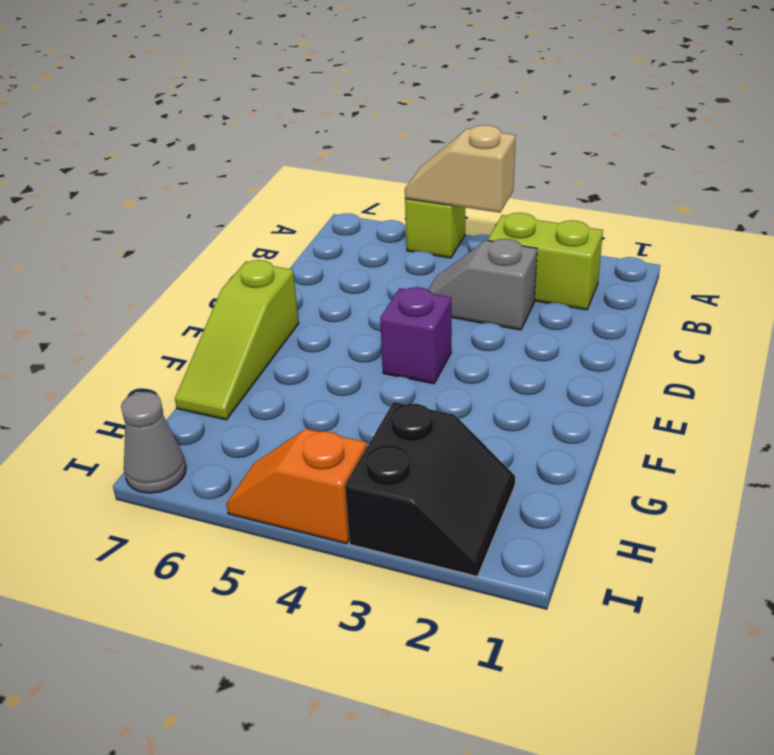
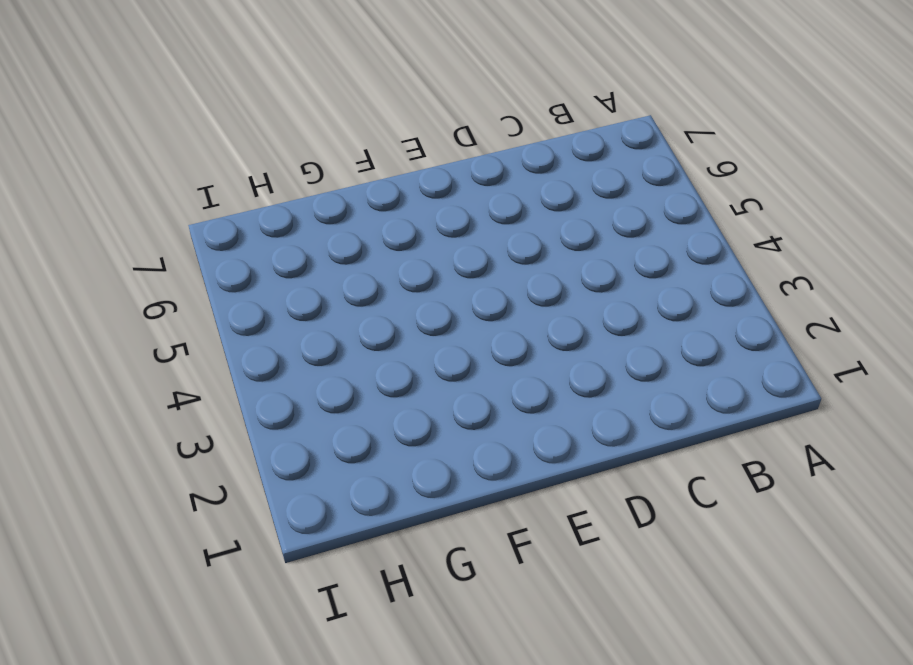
none -> lime brick A5 level 1
none -> lime brick B2:B3 level 1

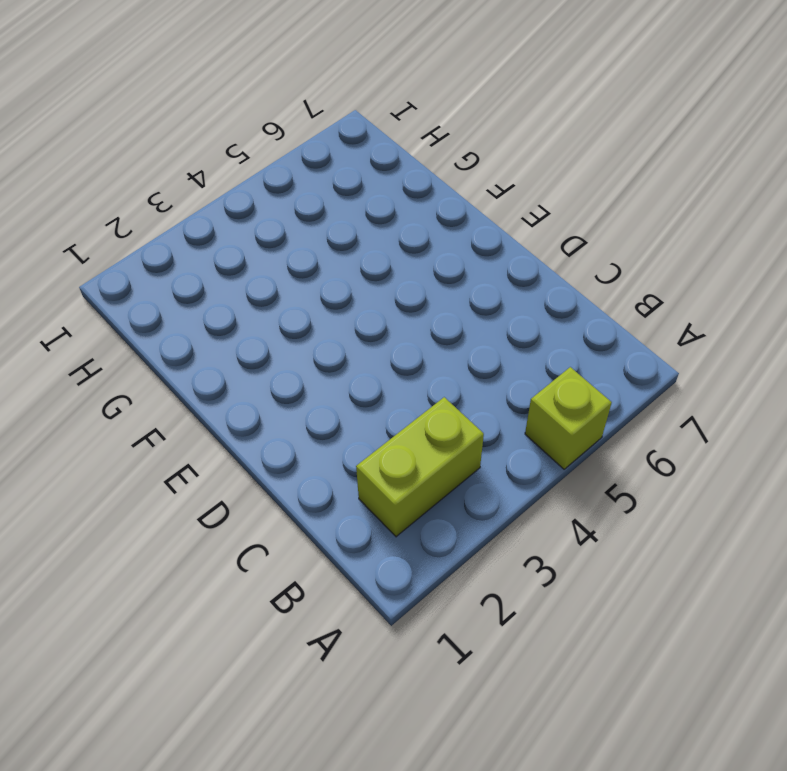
none -> grey slope C3:C4 level 1 top 3
none -> purple brick E4 level 1

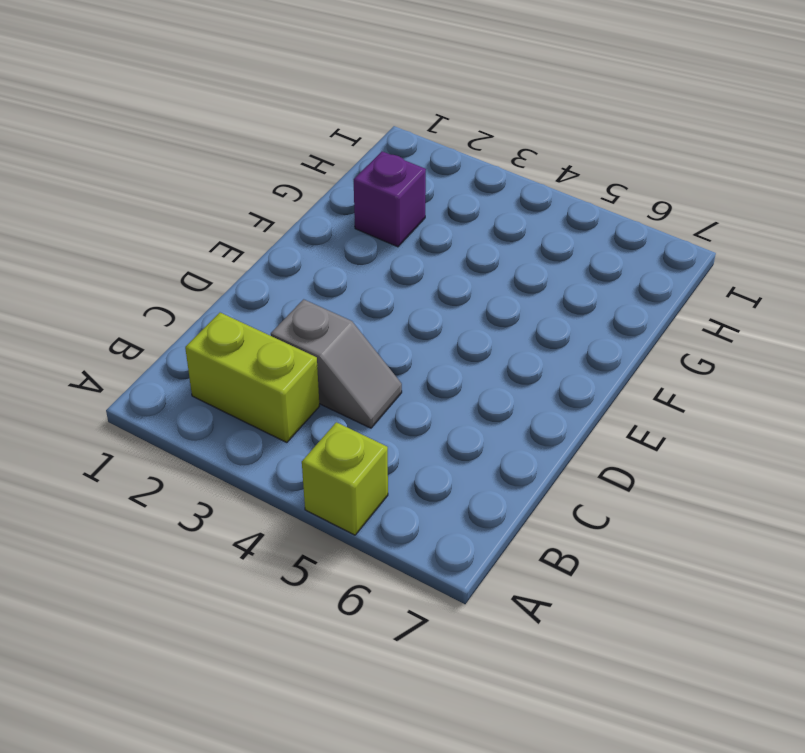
purple brick G2 level 1 -> purple brick E4 level 1
none -> lime slope E7:G7 level 1 top E
none -> black slope H2:I3 level 1 top 3

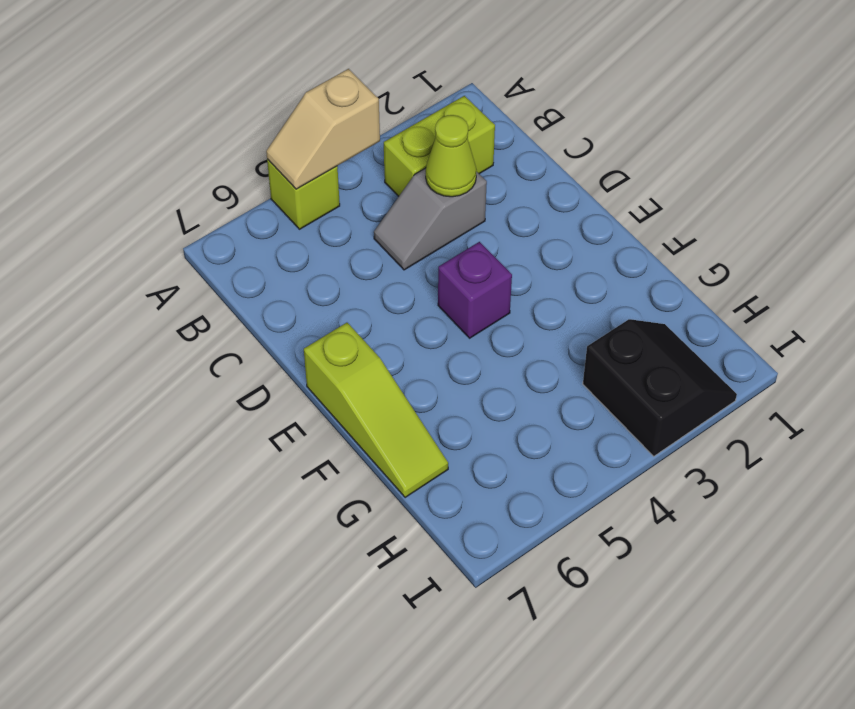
lime cone C3 level 2 -> none
none -> orange slope I4:I5 level 1 top 4
none -> grey cone I7 level 1

